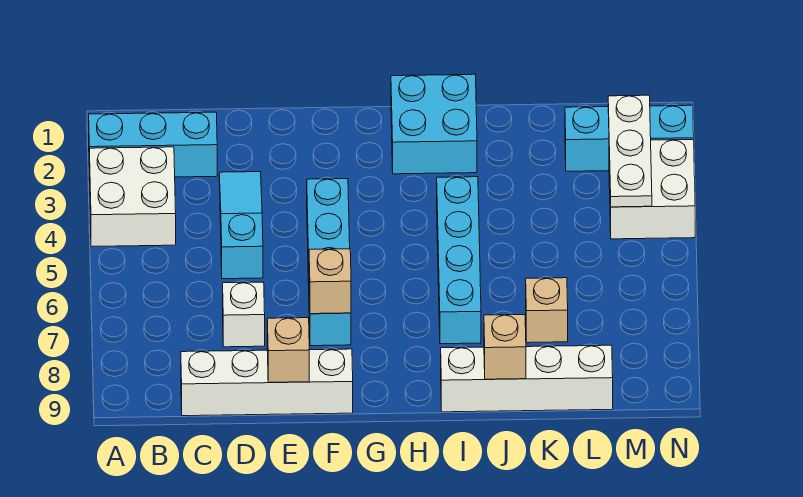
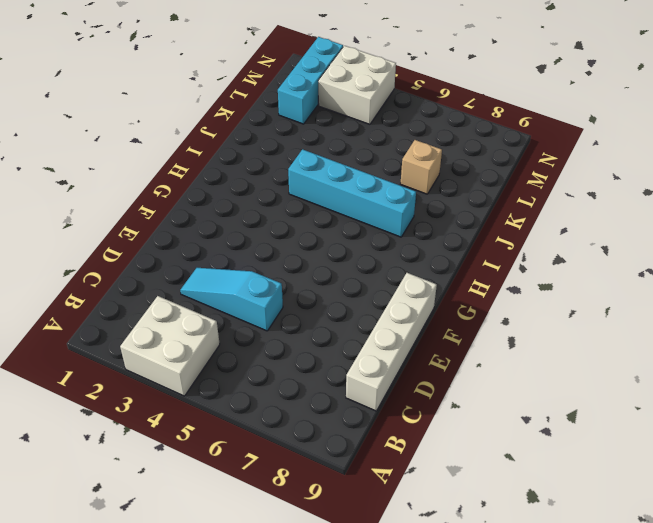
none -> cyan brick A2:C2 level 1
none -> white brick D7 level 1
none -> cyan brick F4:F7 level 1

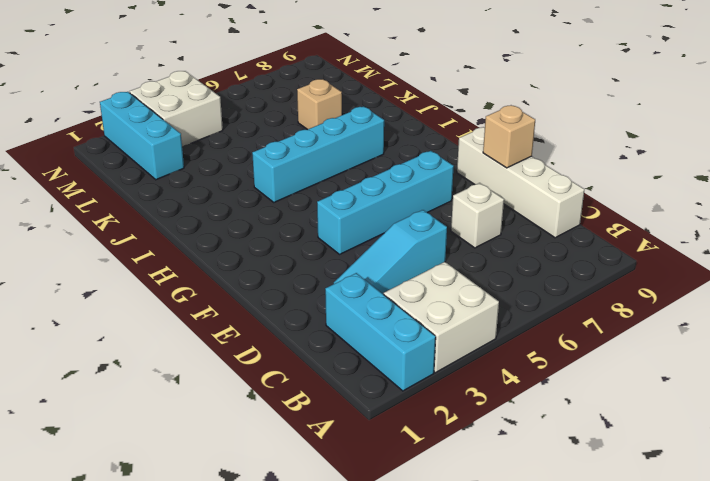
none -> cyan brick H1:I2 level 1
none -> white brick I9:L9 level 1
none -> tan brick F7 level 2

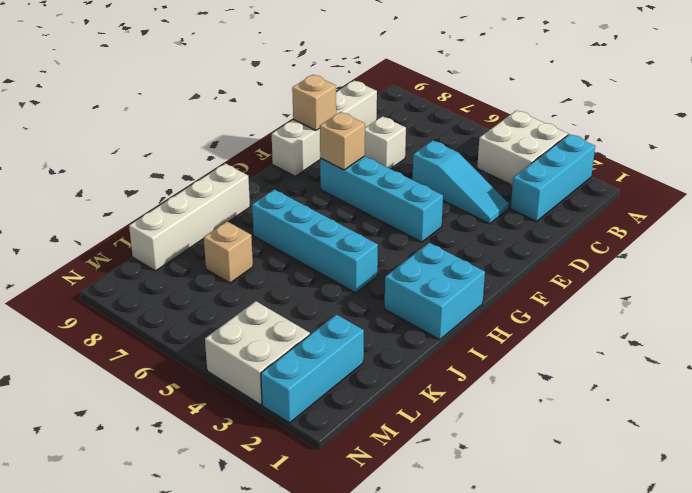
none -> tan brick J9 level 2
none -> white plate M2:M4 level 2

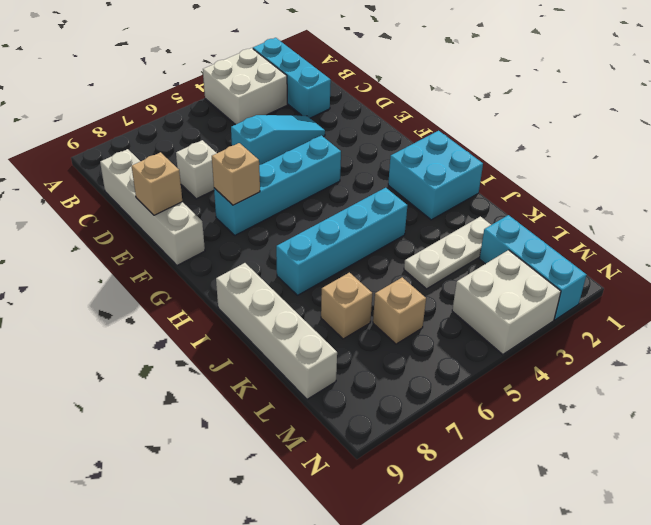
white plate K2:K4 level 1 -> white plate M2:M4 level 2
tan brick L6 level 1 -> tan brick J9 level 2

